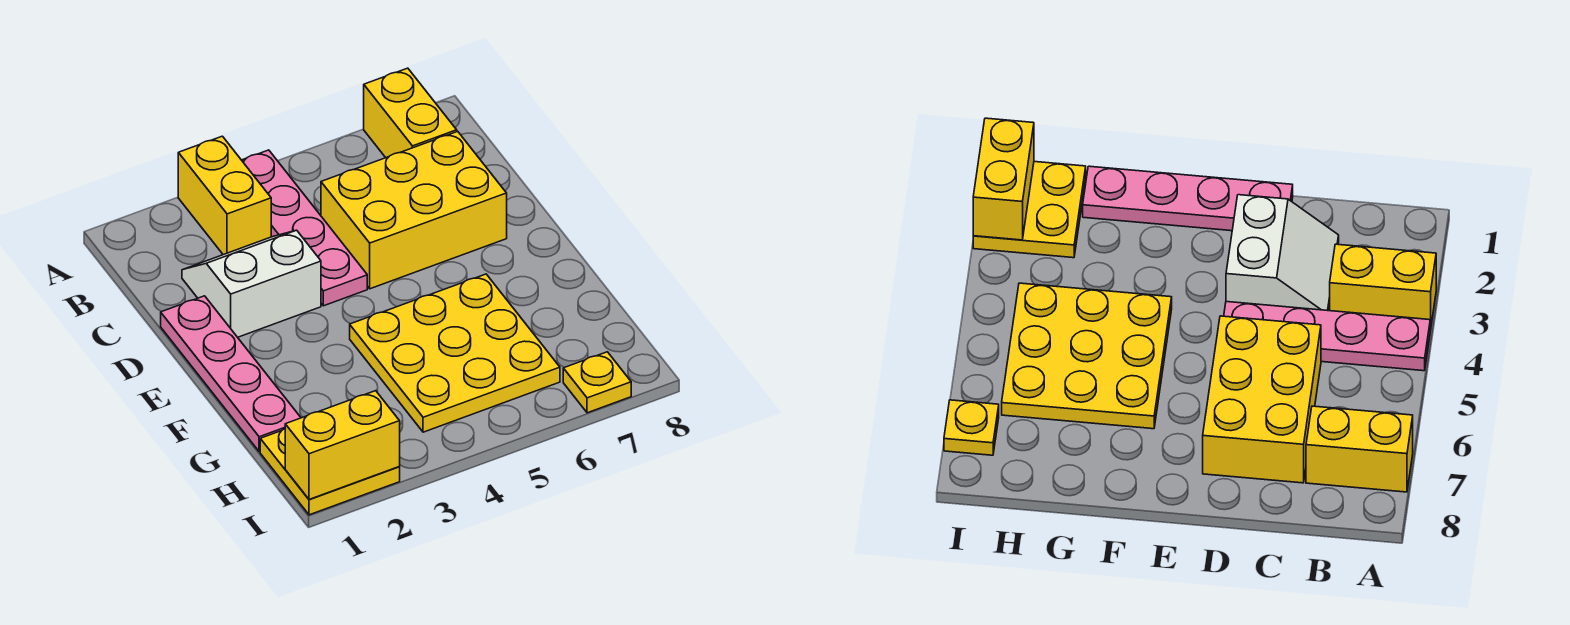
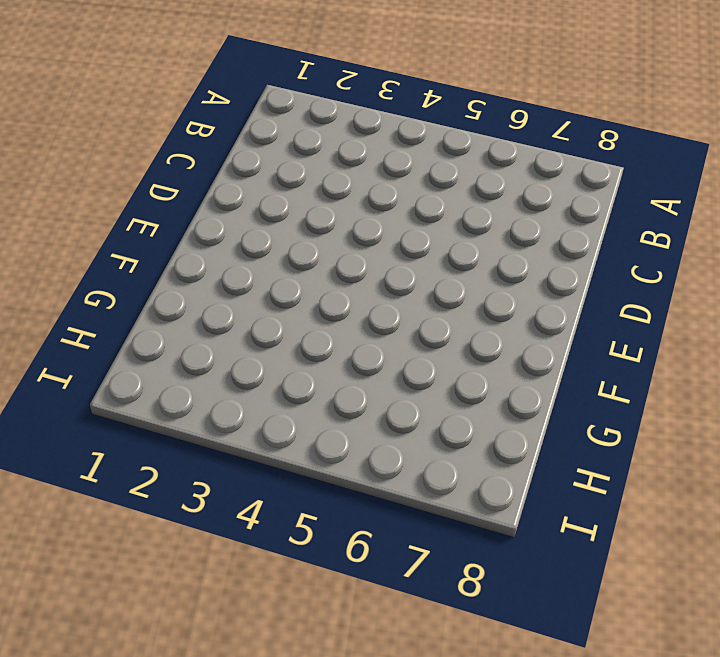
none -> yellow brick A3:B3 level 1
none -> pink plate A4:D4 level 1

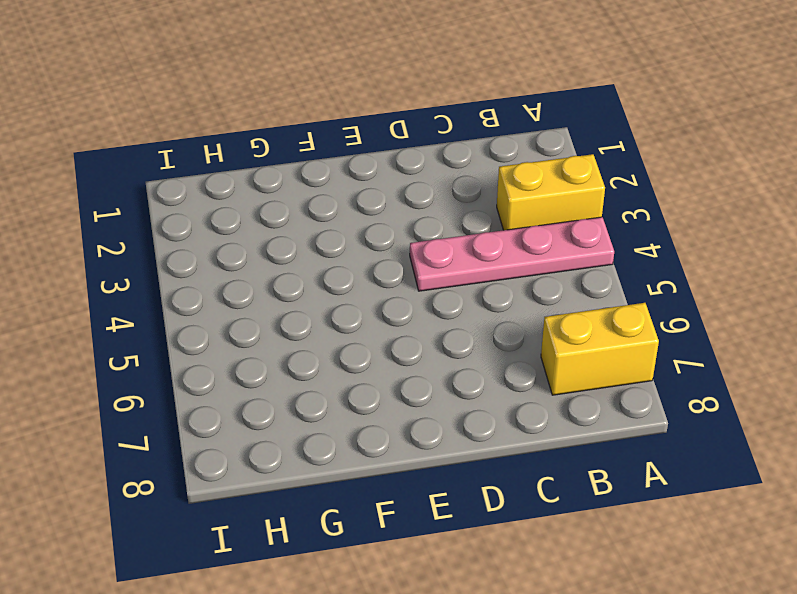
none -> white slope C2:D3 level 1 top D
none -> yellow brick C5:D7 level 1

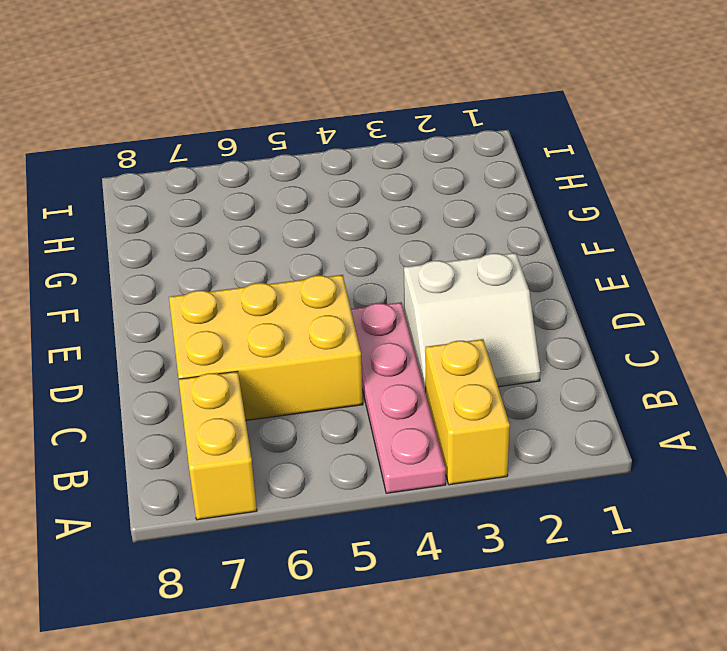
none -> pink plate D1:G1 level 1
none -> yellow plate F4:H6 level 1

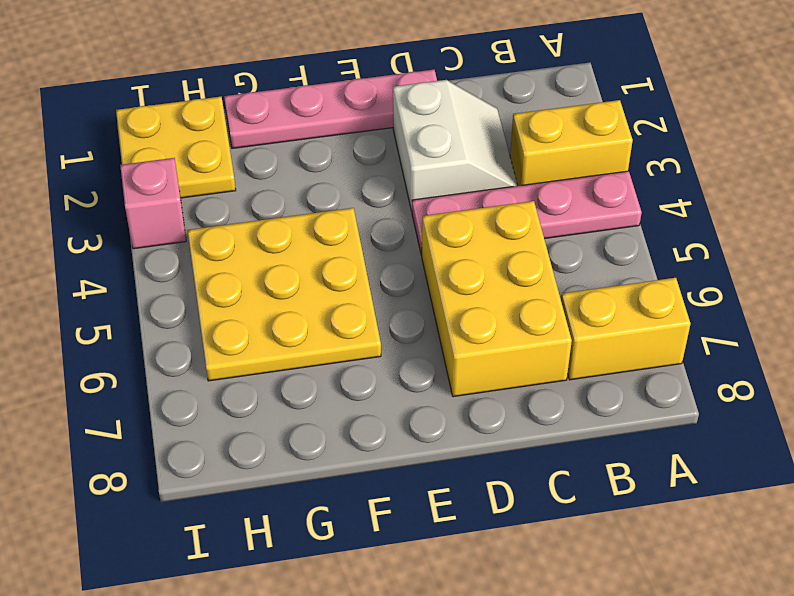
pink brick I3 level 1 -> none
none -> yellow plate I7 level 1
none -> yellow brick I1:I2 level 2

